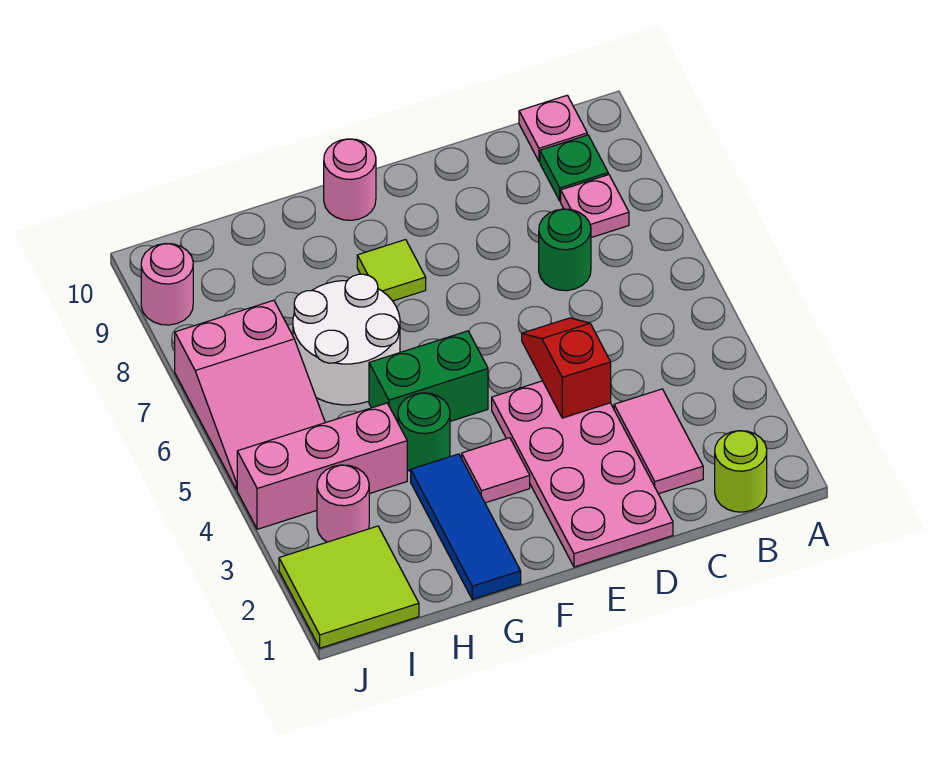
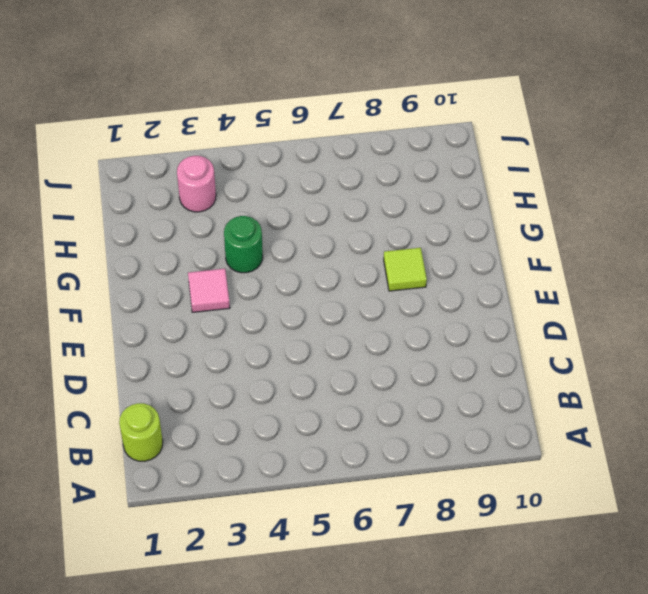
none -> pink plate B8 level 1
none -> green plate B9 level 1
none -> pink plate B10 level 1

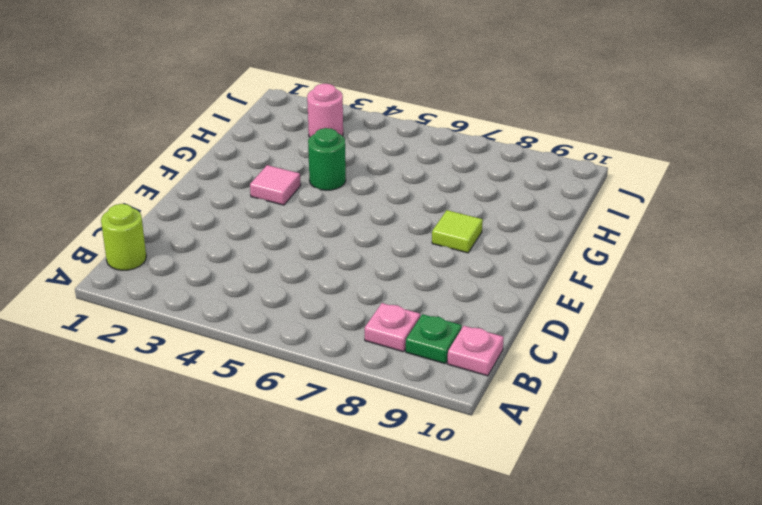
none -> pink tile C2:C3 level 1
none -> green round brick C7 level 1
none -> pink plate D1:E4 level 1

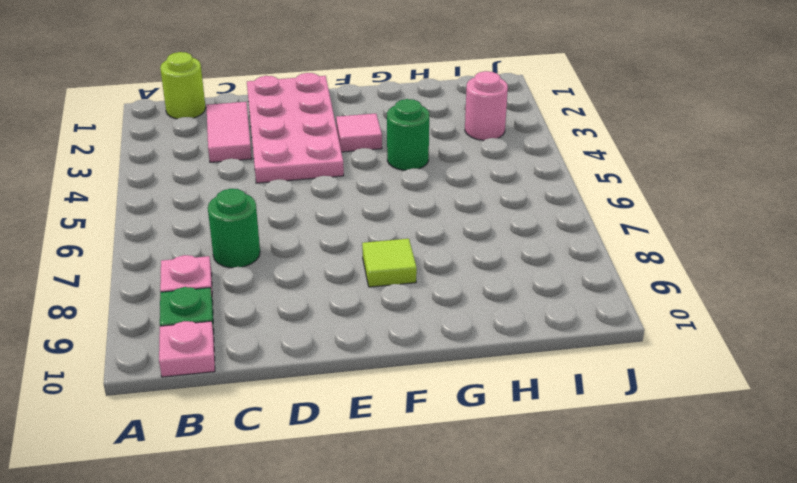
none -> green brick F5:G5 level 1
none -> pink round brick F10 level 1
none -> blue tile G1:G3 level 1

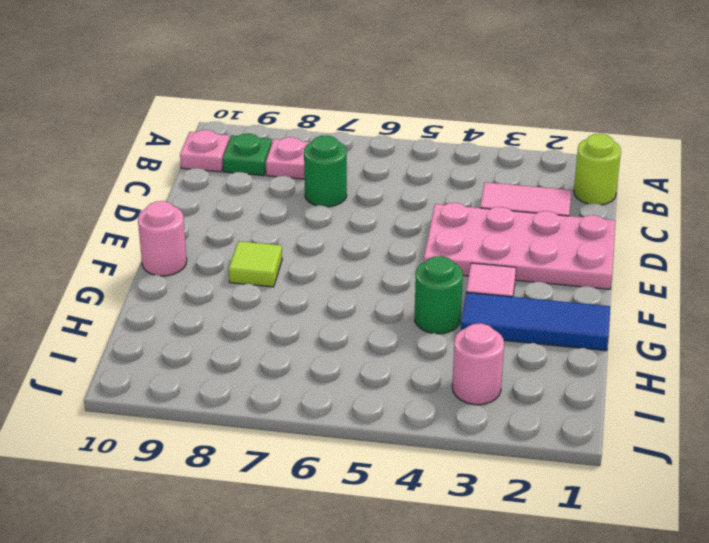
none -> green brick F5:G5 level 1
none -> white round brick G6:H7 level 1
none -> pink brick H4:J4 level 1

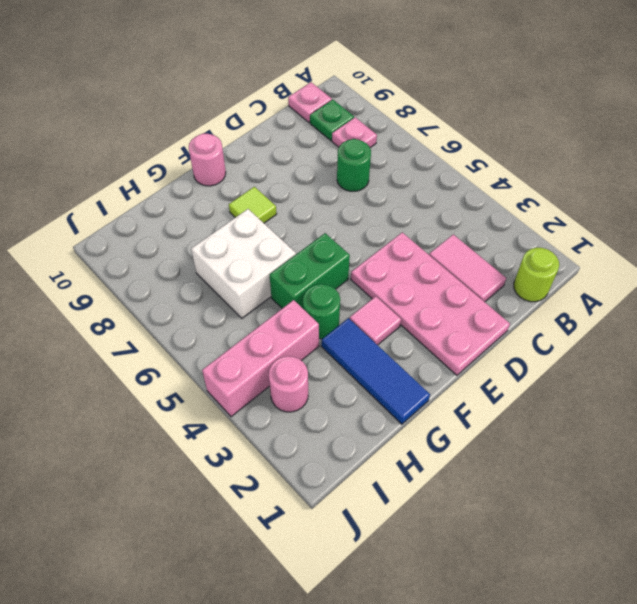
white brick G6:H7 level 1 -> white round brick G6:H7 level 1
none -> lime tile I1:J2 level 1
none -> pink slope I5:J7 level 1 top 7
none -> pink round brick J9 level 1

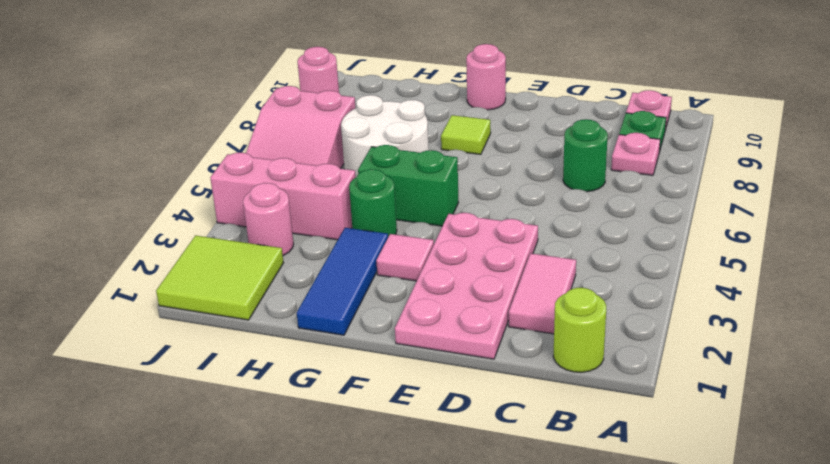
none -> red slope D4:D5 level 2 top 4

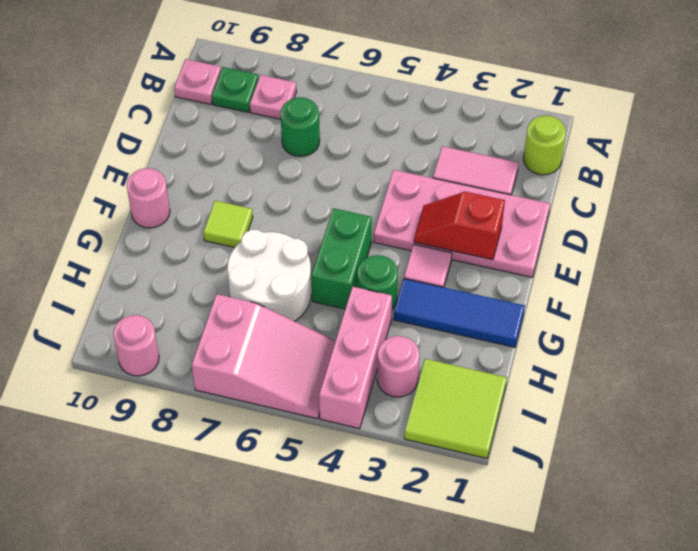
red slope E2:E3 level 2 top 2 -> red slope D4:D5 level 2 top 4

